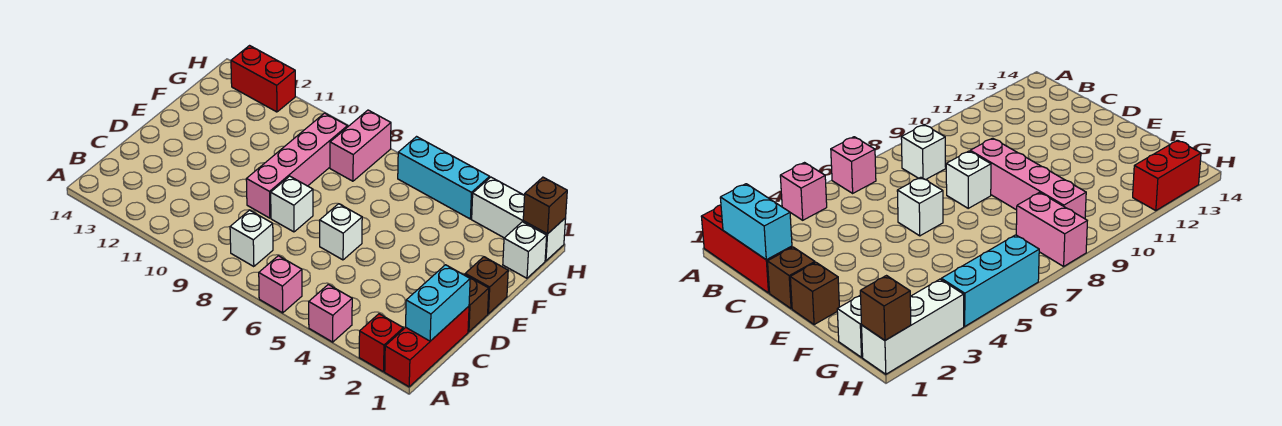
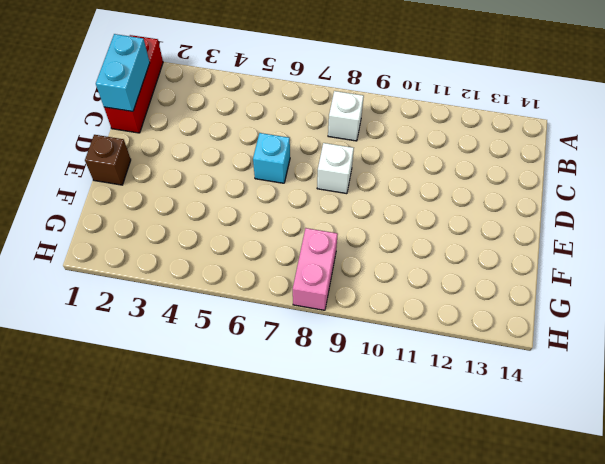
cyan brick D6 level 1 -> white brick D6 level 1
none -> red brick A2 level 1
none -> pink brick A4 level 1
none -> pink brick A6 level 1

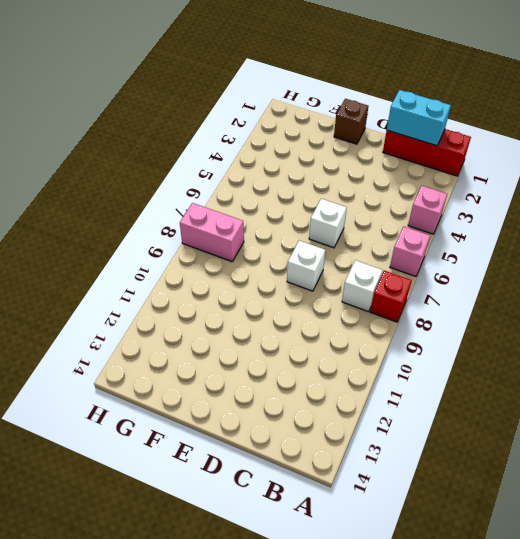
red brick A8 level 1 -> red brick A2 level 1
none -> brown brick D1 level 1
none -> pink brick D9:G9 level 1
none -> white brick G1 level 1

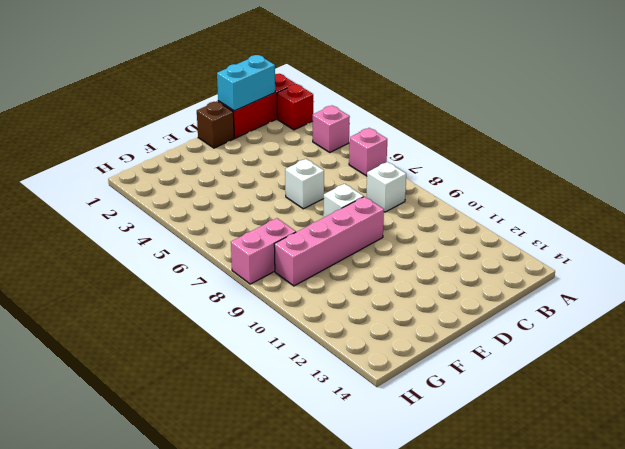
none -> brown brick E1 level 1
none -> white brick G1 level 1
none -> white brick H1:H3 level 1

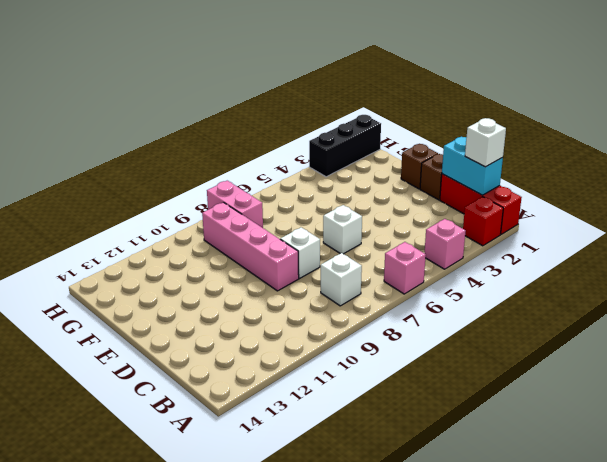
white brick B1 level 3 -> white brick G1 level 1
black brick H1:H3 level 1 -> white brick H1:H3 level 1
none -> cyan brick H4:H6 level 1
none -> red brick H12:H13 level 1
none -> brown brick H1 level 2

